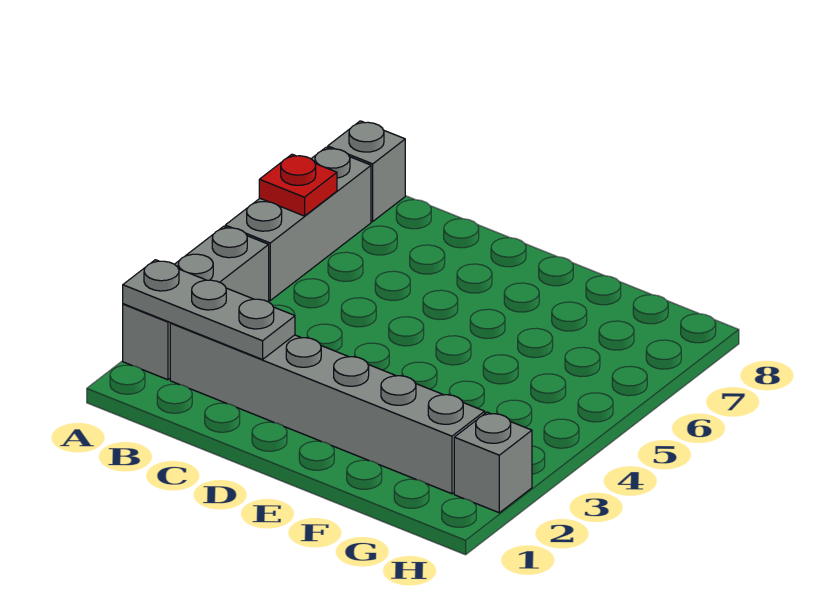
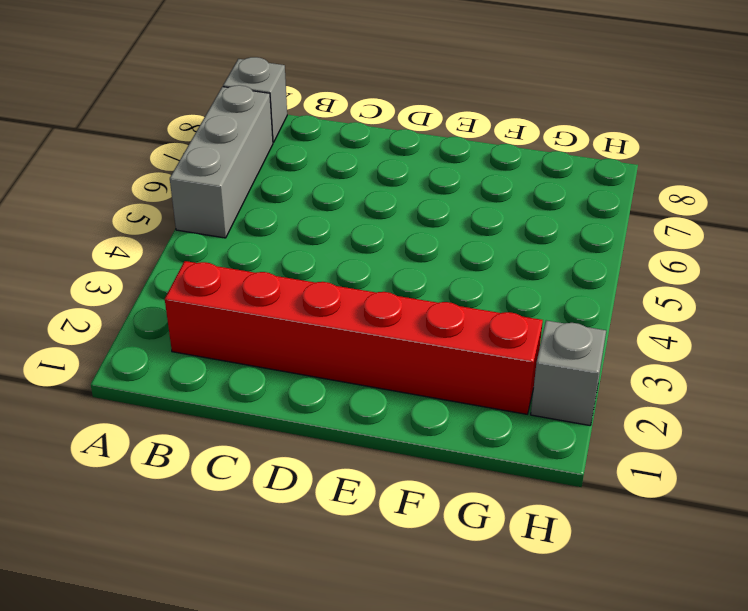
red brick B2:G2 level 1 -> grey brick B2:G2 level 1
none -> grey brick A2:A4 level 1
none -> grey plate A2:C2 level 2

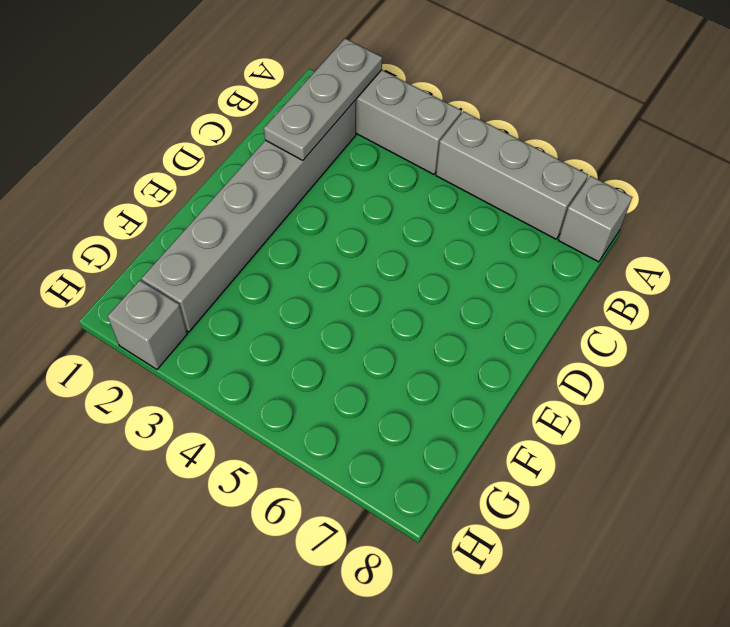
none -> red plate A6 level 2

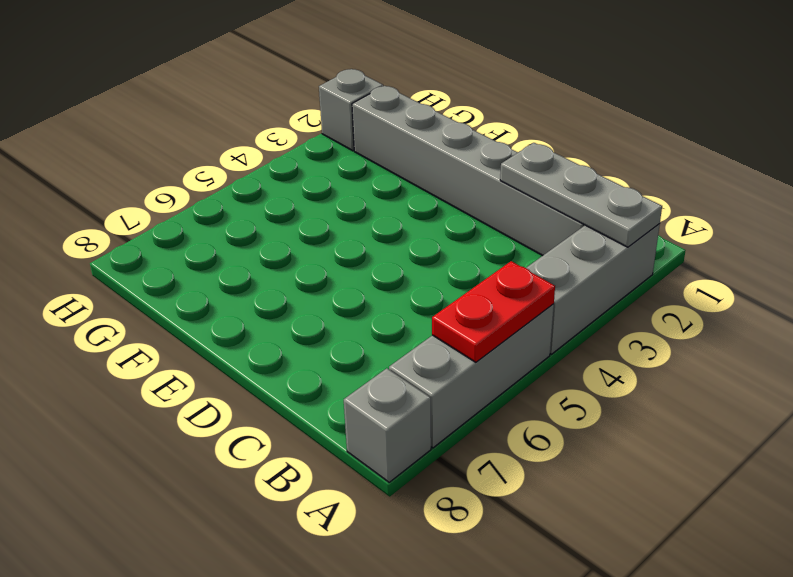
red plate A5:A6 level 2 -> red plate A6 level 2

